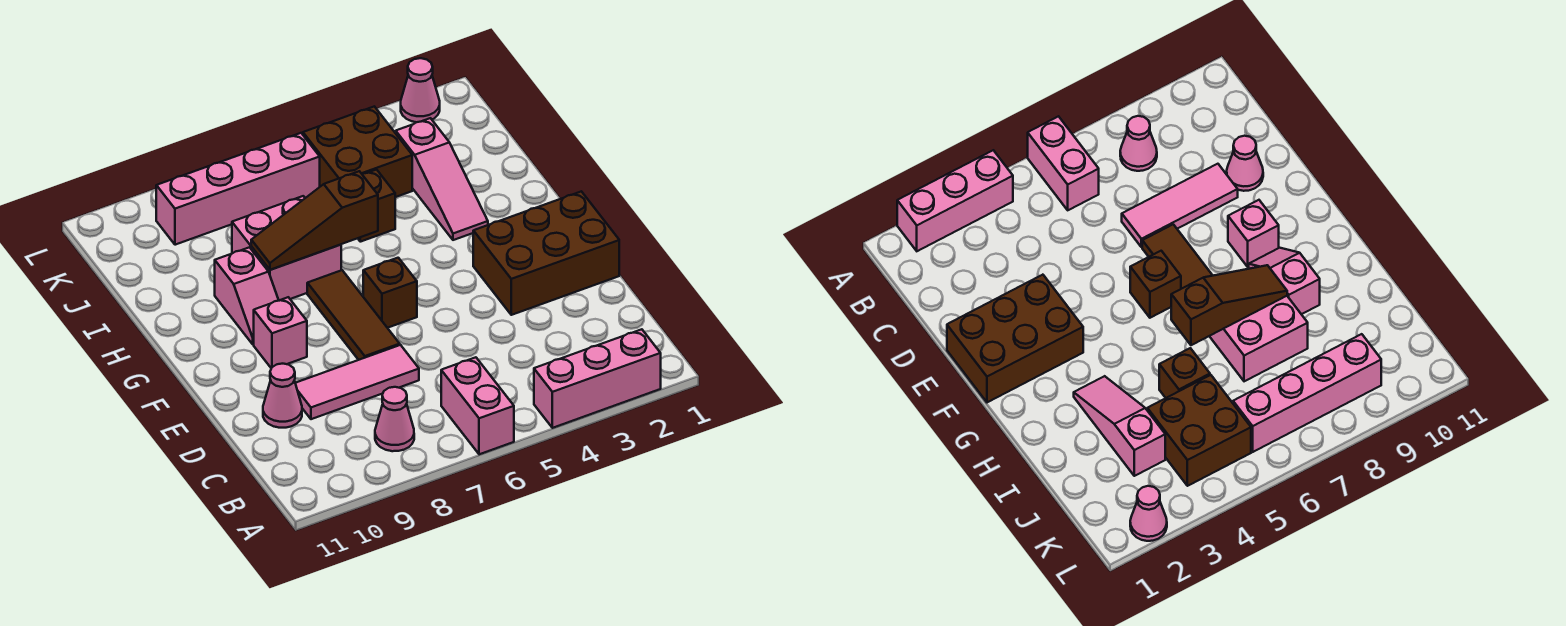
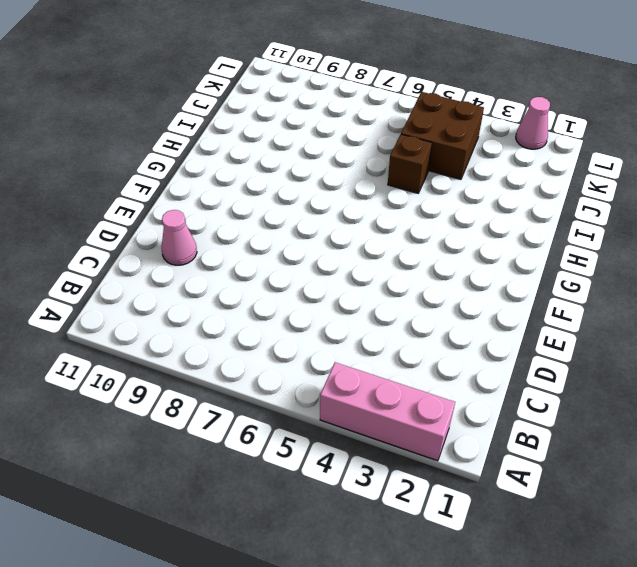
none -> pink brick A6:B6 level 1
none -> pink cone B8 level 1
none -> pink tile D7:D9 level 1

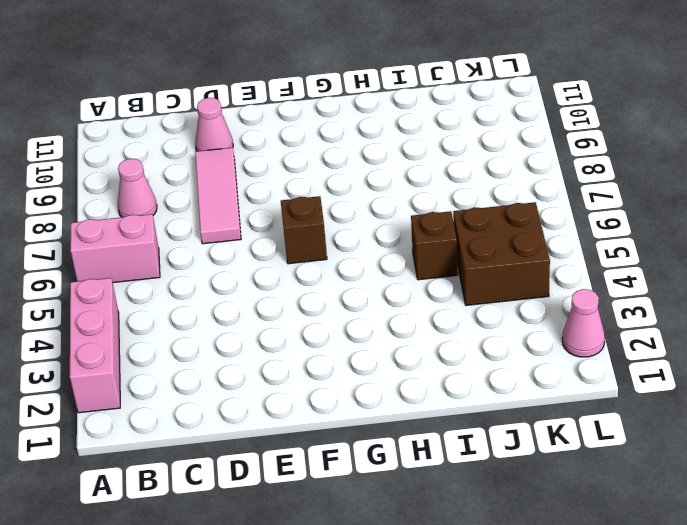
none -> brown brick E1:F3 level 1
none -> brown tile E7:G7 level 1
none -> pink brick F9 level 1

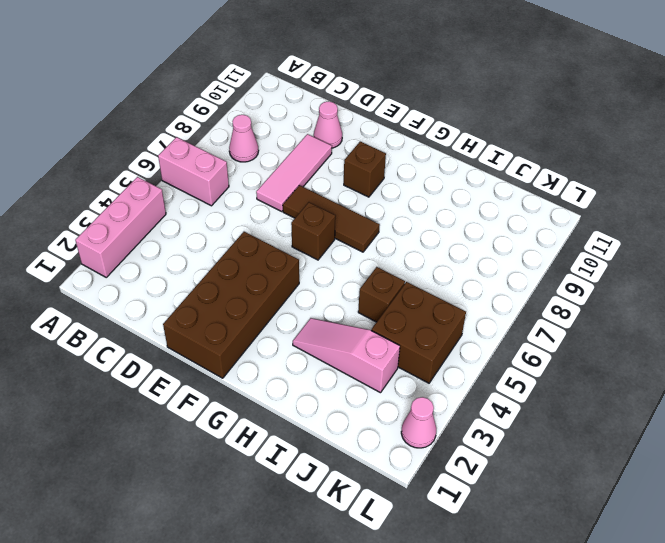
brown brick E1:F4 level 1 -> brown brick E1:F3 level 1
brown brick F9 level 1 -> pink brick F9 level 1
none -> pink slope G9:H9 level 1 top H
none -> pink brick H7:I8 level 1
none -> pink brick K6:K9 level 1

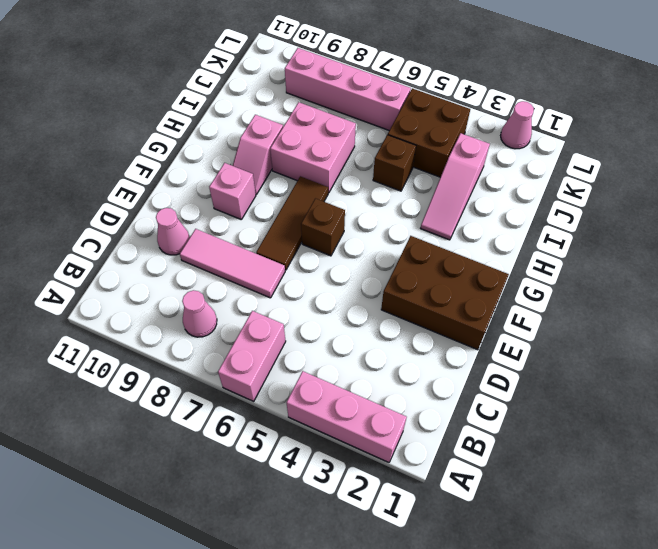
none -> brown slope H6:H8 level 2 top 6

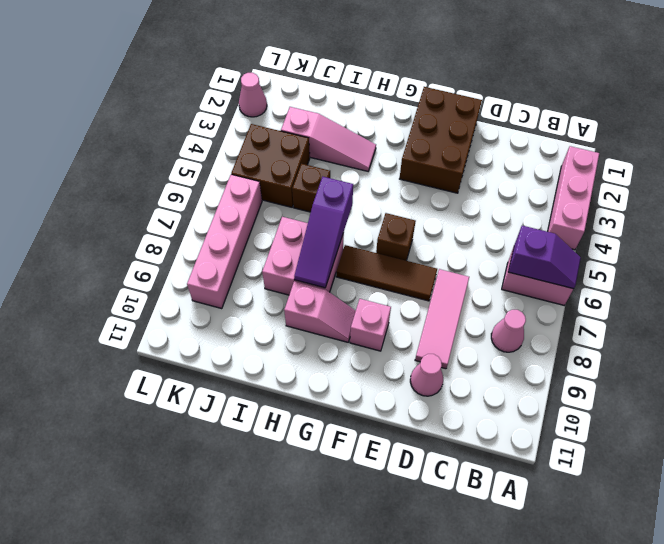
purple slope A6:B6 level 2 top B -> none
purple slope H6:H8 level 2 top 6 -> brown slope H6:H8 level 2 top 6

